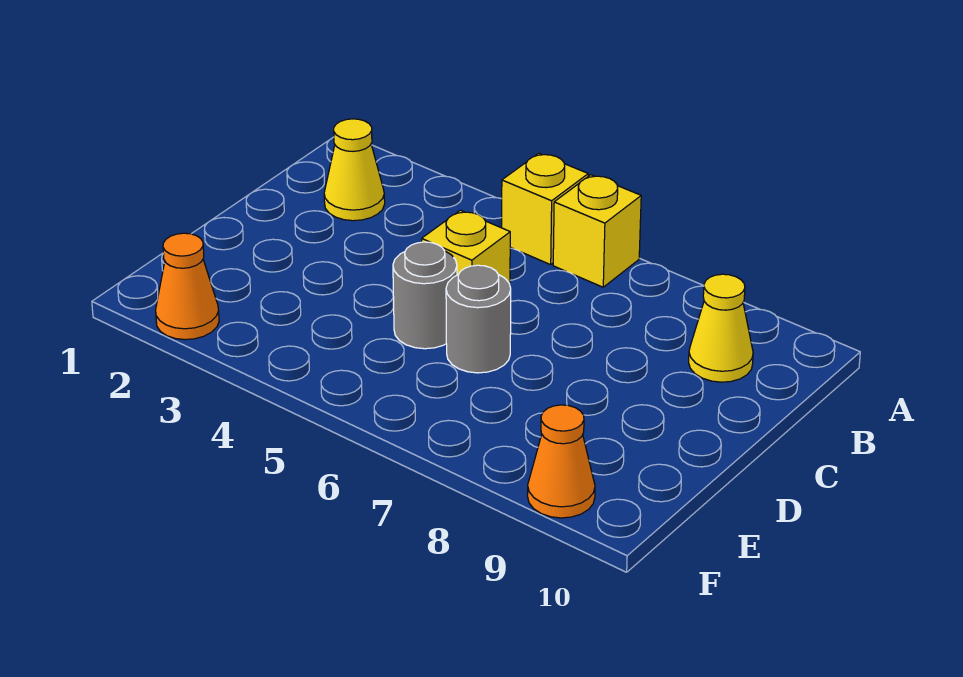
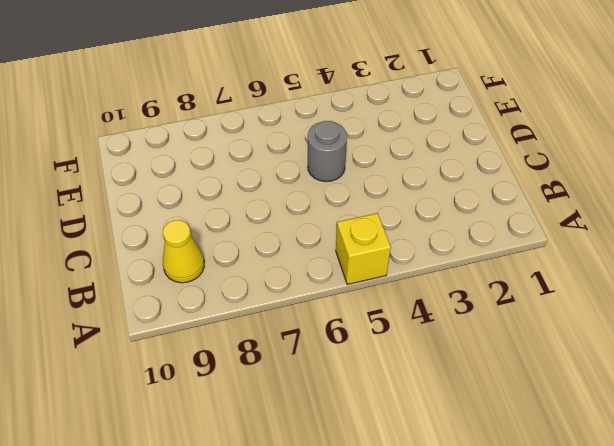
none -> yellow brick A6 level 1
none -> yellow cone B2 level 1

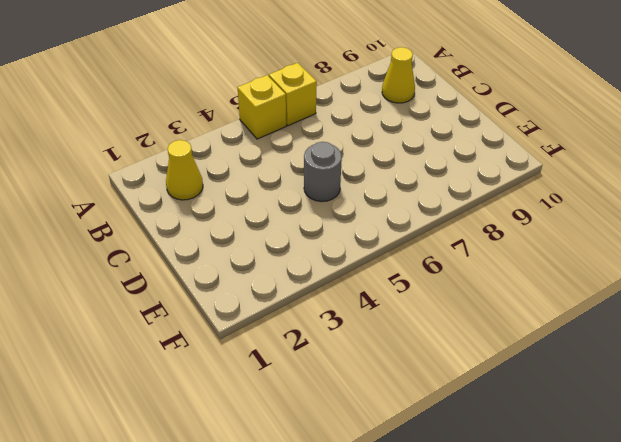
none -> yellow brick C5 level 1
none -> grey round brick D6 level 1

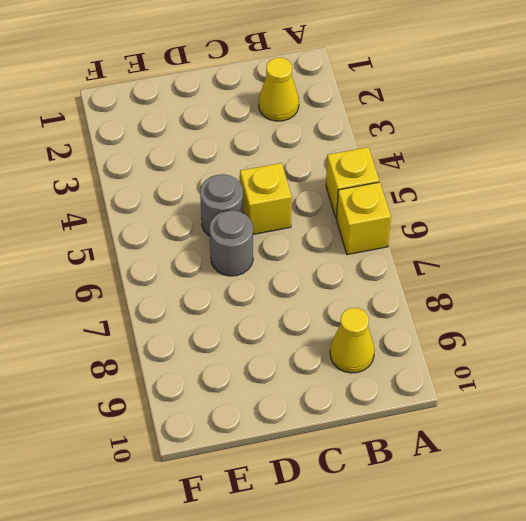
none -> orange cone F2 level 1
none -> orange cone F9 level 1

